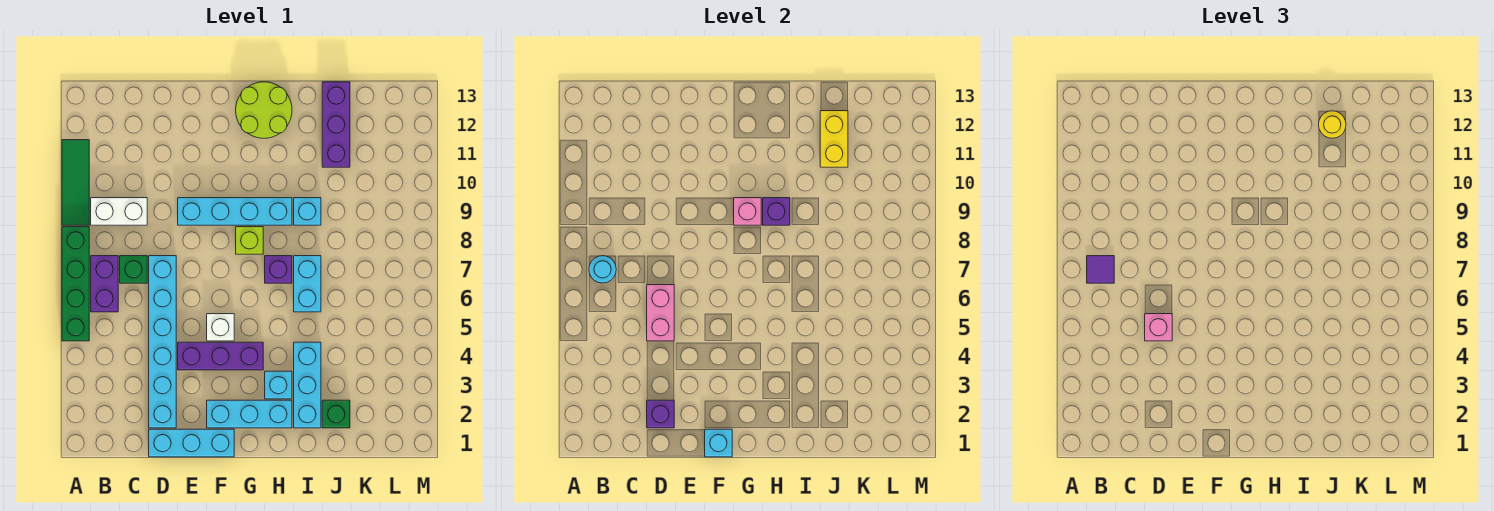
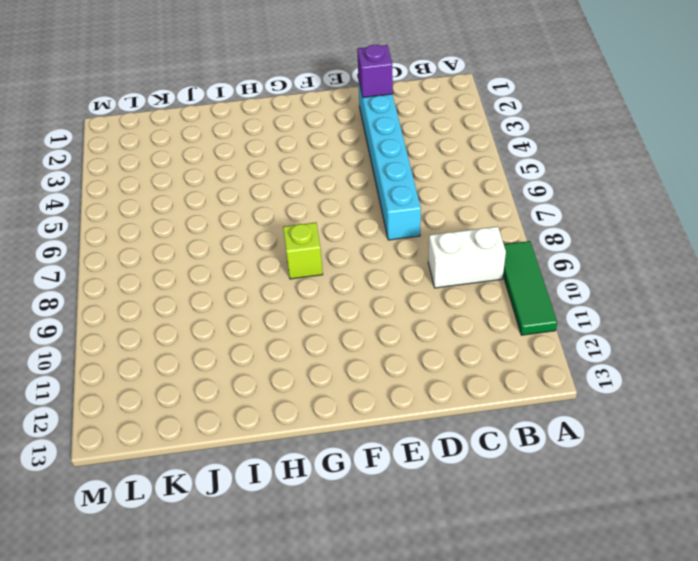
none -> green brick A5:A8 level 1
none -> purple brick B6:B7 level 1
none -> green brick C7 level 1
none -> cyan brick D1:F1 level 1

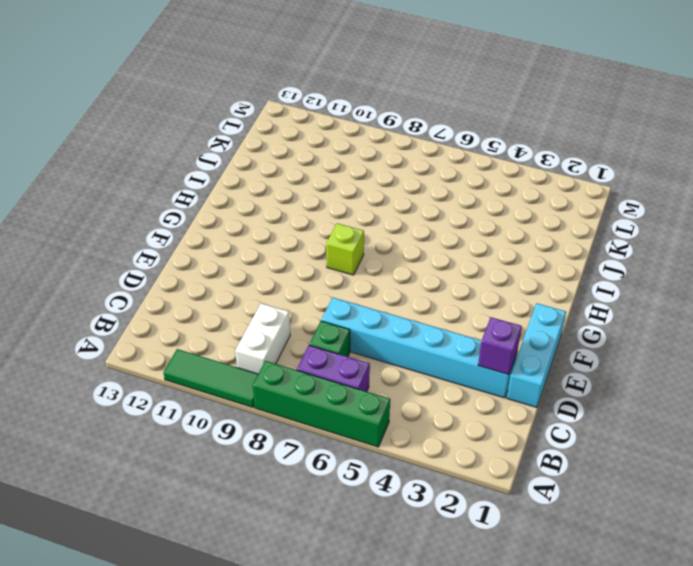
none -> purple brick E4:G4 level 1
none -> cyan brick E9:H9 level 1
none -> cyan brick F2:H2 level 1
none -> white brick F5 level 1

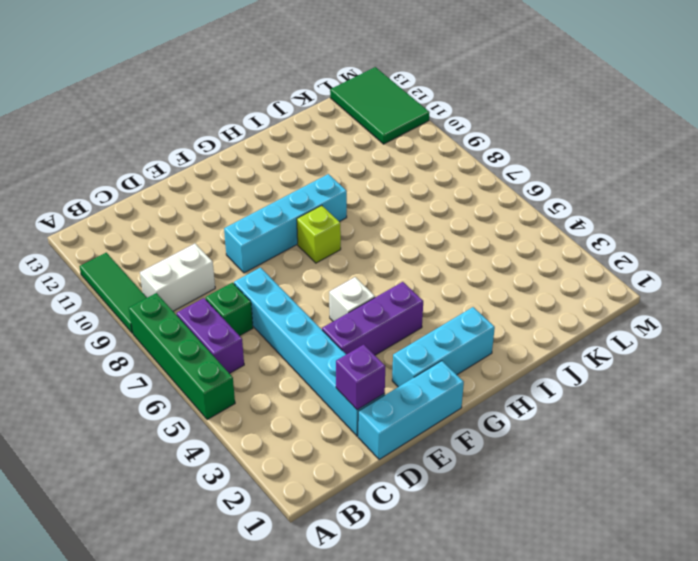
green tile L11:M13 level 1 -> none
none -> lime round brick G12:H13 level 1
none -> cyan brick H3 level 1
none -> purple brick H7 level 1
none -> cyan brick I2:I4 level 1

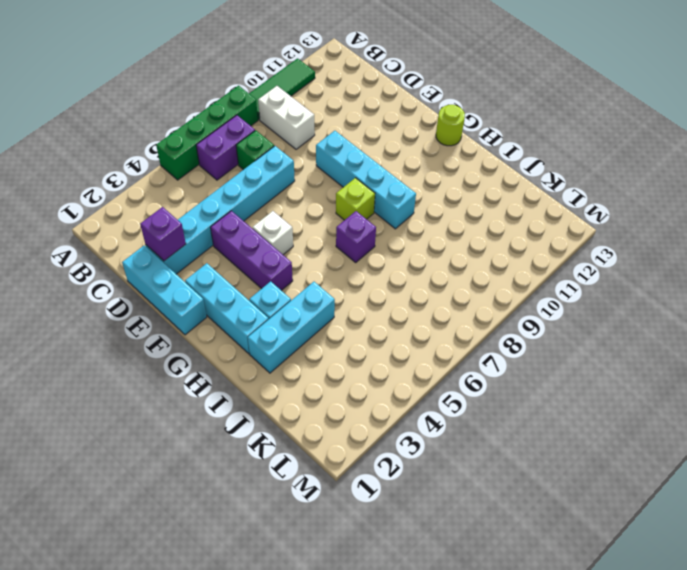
lime round brick G13 level 1 -> lime round brick G12:H13 level 1
none -> cyan brick I6:I7 level 1
none -> cyan brick I9 level 1
none -> green brick J2 level 1
none -> purple brick J11:J13 level 1

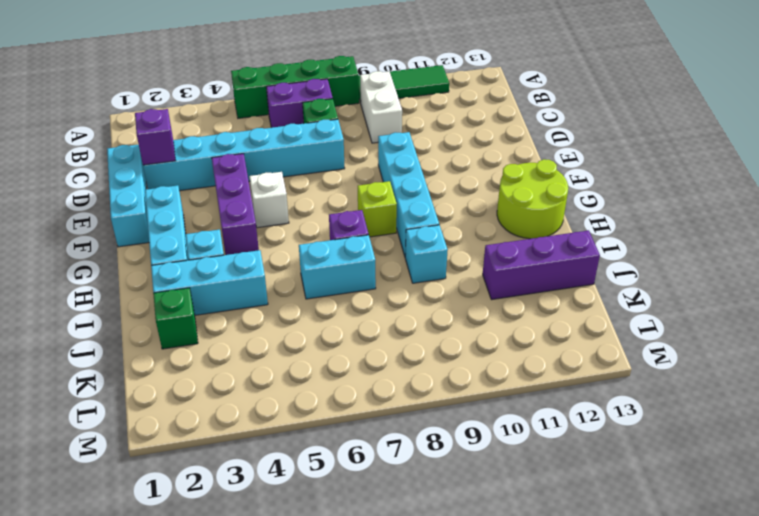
none -> cyan round brick B7 level 2
none -> pink brick D5:D6 level 2
none -> cyan brick F1 level 2
none -> pink brick G9 level 2

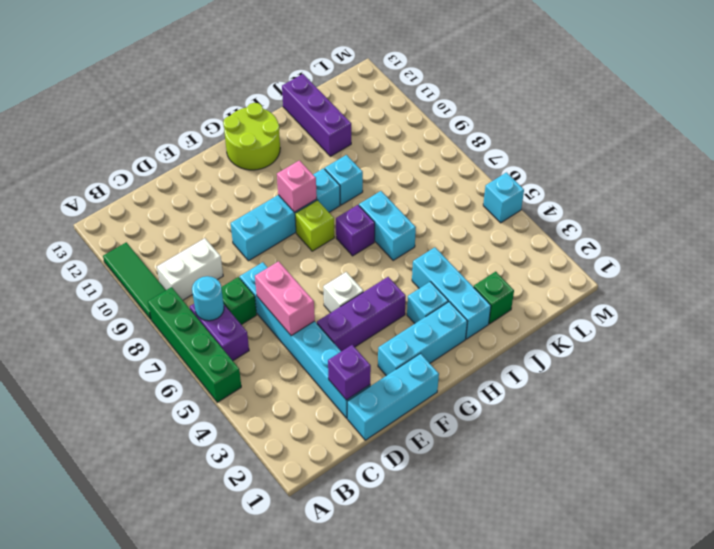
cyan brick M5 level 1 -> cyan brick F1 level 2
none -> purple brick H9 level 2
none -> yellow brick J11:J12 level 2
none -> purple tile B7 level 3
none -> pink brick D5 level 3

